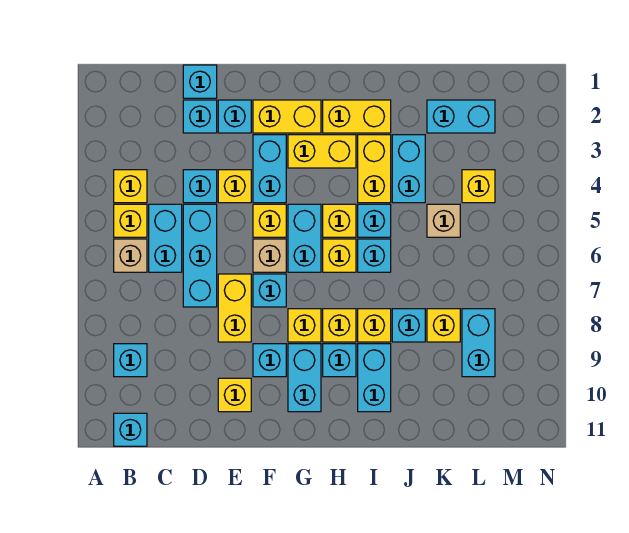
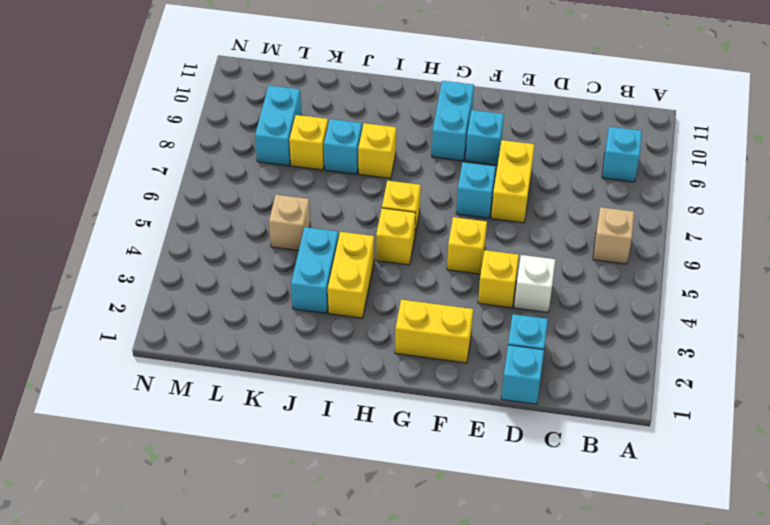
white brick D4 level 1 -> cyan brick D4 level 1
none -> yellow brick B4 level 1
none -> yellow brick B5 level 1
none -> cyan brick B11 level 1
none -> cyan brick C5:C6 level 1

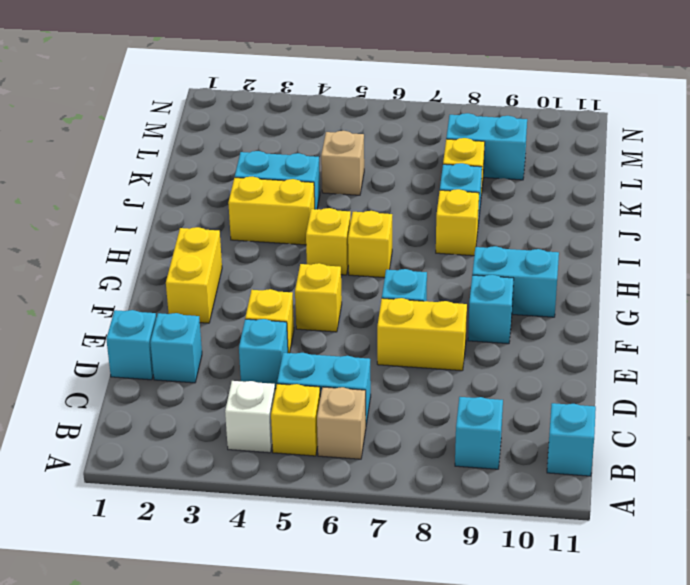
white brick B4 level 1 -> yellow brick B4 level 1
none -> cyan brick D5:D7 level 1
none -> cyan brick E2 level 1
none -> yellow brick E10 level 1
none -> cyan brick F3:F4 level 1

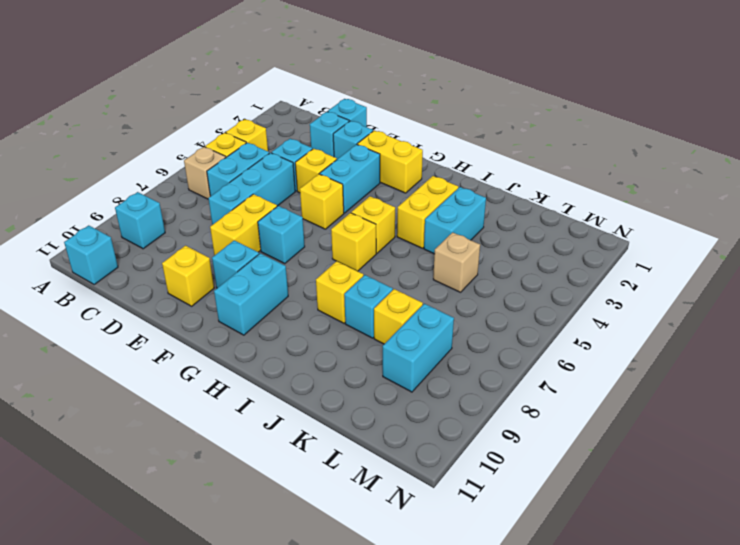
none -> tan brick F6 level 1
none -> yellow brick G3:H3 level 1
none -> cyan brick G5:G6 level 1
none -> yellow brick G8 level 1

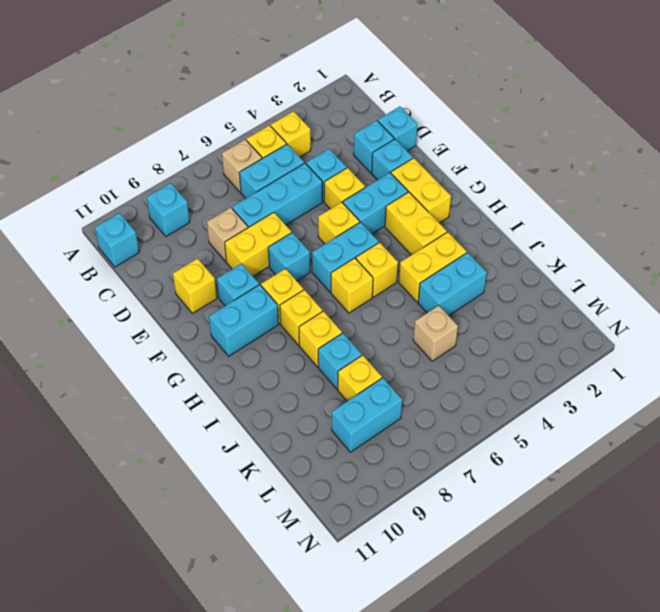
tan brick D8 level 1 -> tan brick F6 level 1
none -> yellow brick H2:I2 level 1
none -> cyan brick H9 level 1
none -> cyan brick I5 level 1
none -> cyan brick I6 level 1

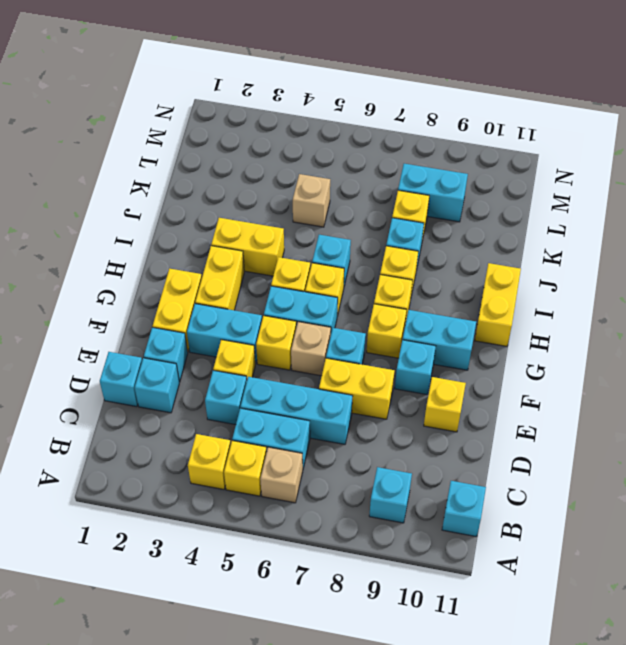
yellow brick H11:I11 level 1 -> yellow brick H2:I2 level 1
none -> cyan brick H9 level 1
none -> cyan brick I5 level 1
none -> cyan brick I9:I10 level 1
none -> cyan brick J3:J4 level 1

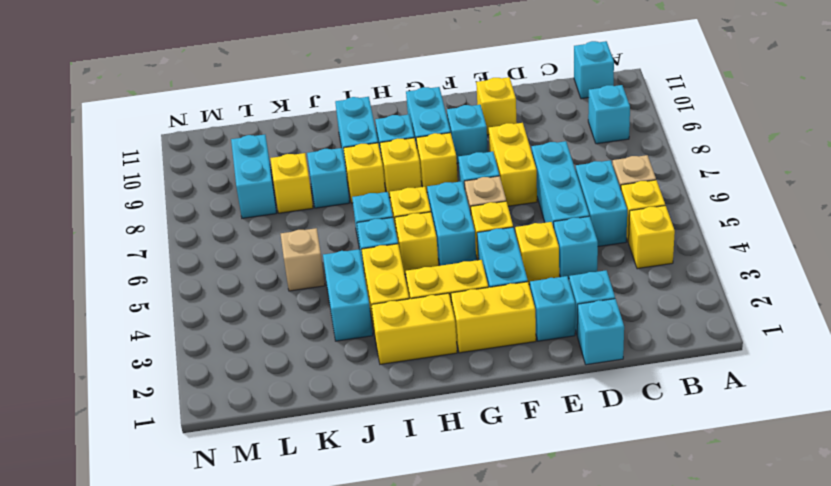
none -> cyan brick K2:L2 level 1
none -> yellow brick L4 level 1

